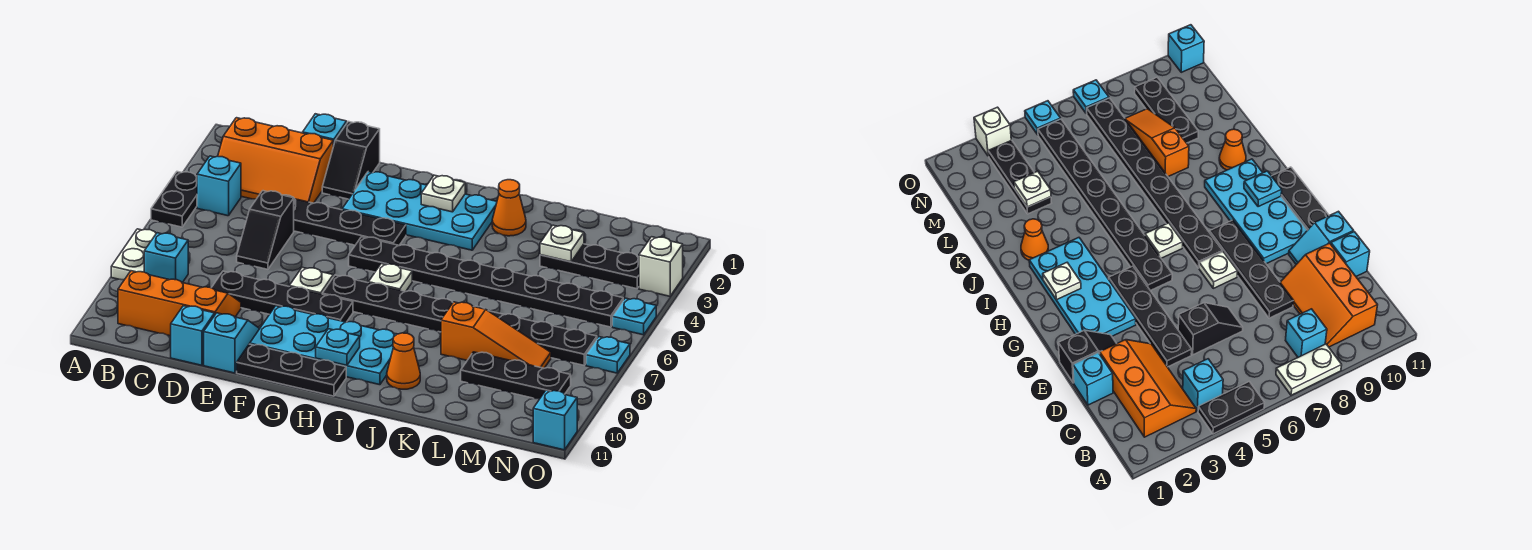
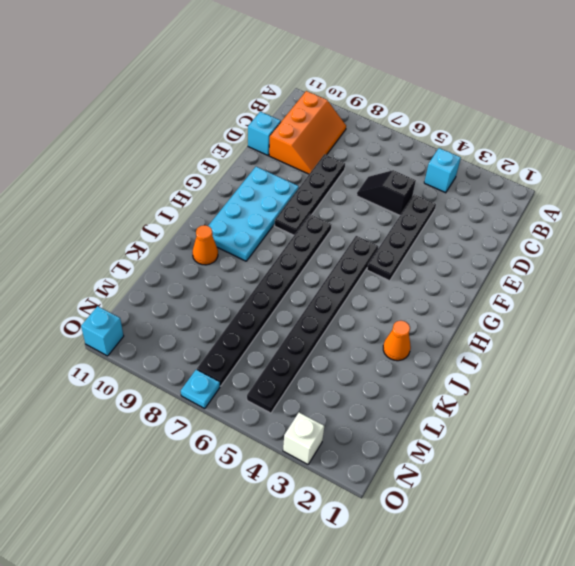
none -> black plate A4:A5 level 1
none -> white plate A7:A8 level 1
none -> orange slope B2:D3 level 1 top 2
none -> cyan brick B8 level 1

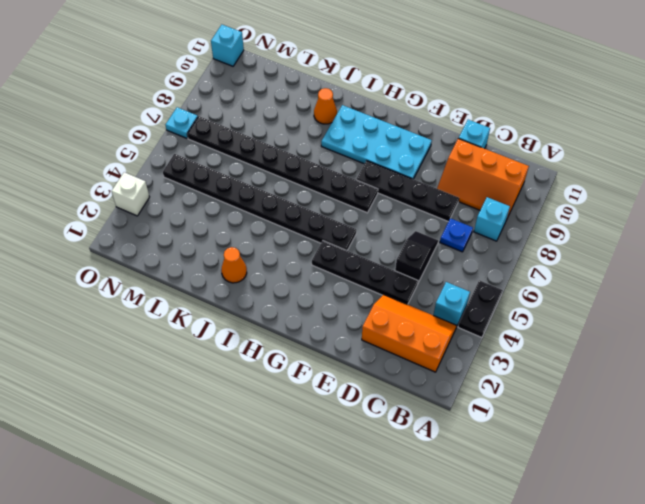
blue plate C7 level 1 -> none
none -> white plate A7:A8 level 1
none -> cyan brick D1 level 1
none -> black slope E1:E2 level 1 top 1
none -> cyan slope E10:E11 level 1 top 11

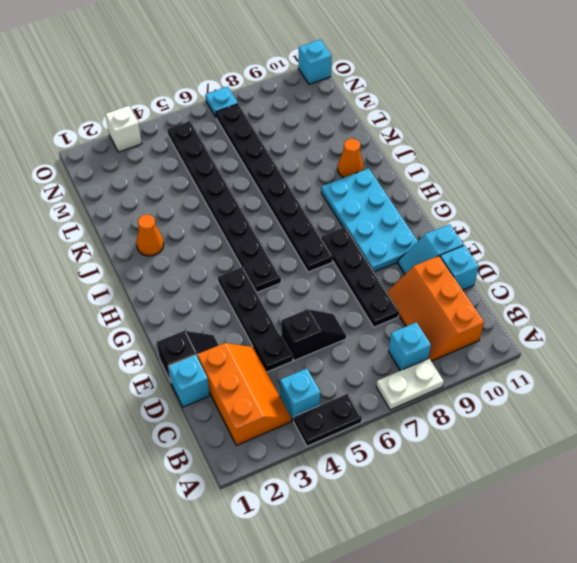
none -> cyan plate F2:I3 level 1
none -> white plate F7 level 1
none -> black plate F11:H11 level 1
none -> white plate H6 level 1

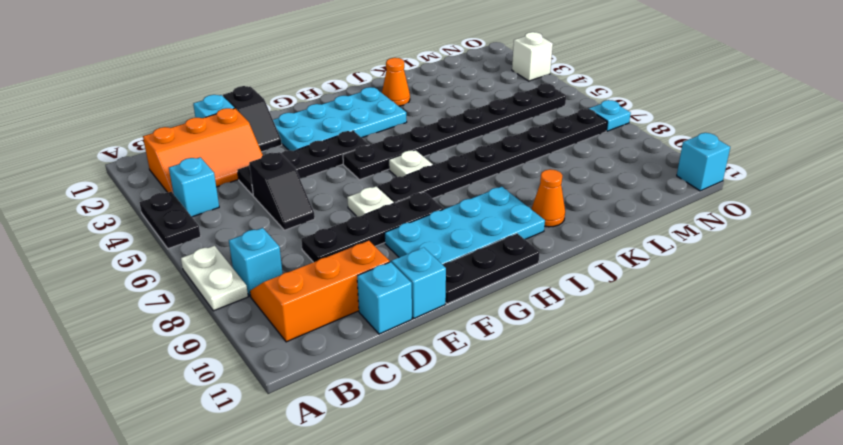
none -> orange slope K8:M8 level 1 top K
none -> black plate L3:N3 level 1
none -> black plate L9:N9 level 1
none -> cyan plate O5 level 1

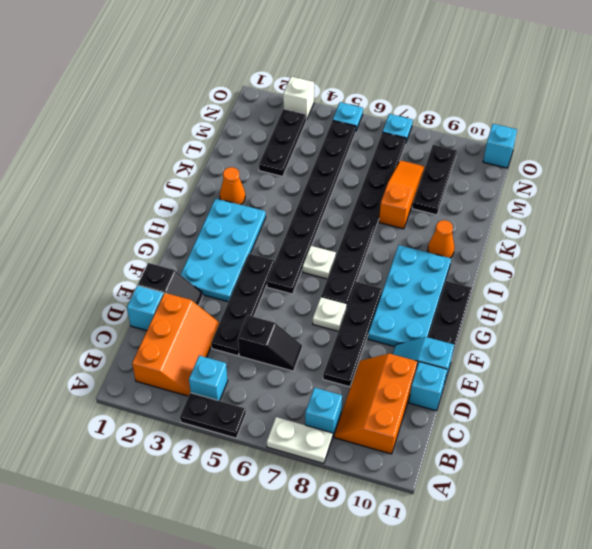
none -> white plate H2 level 2
none -> cyan plate H10 level 2
none -> white plate L3 level 2

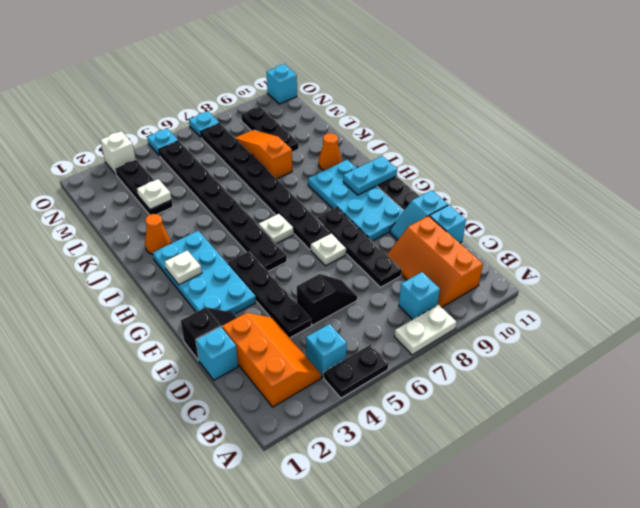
cyan plate H10:H11 level 2 -> cyan plate H10 level 2

